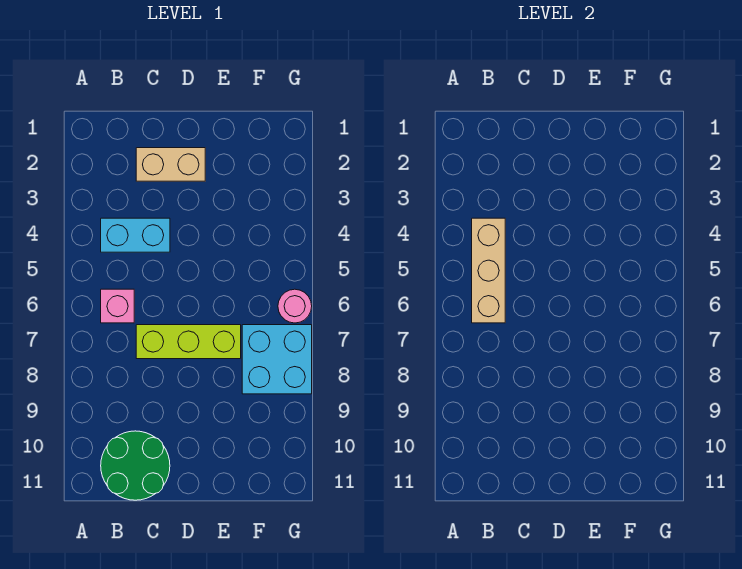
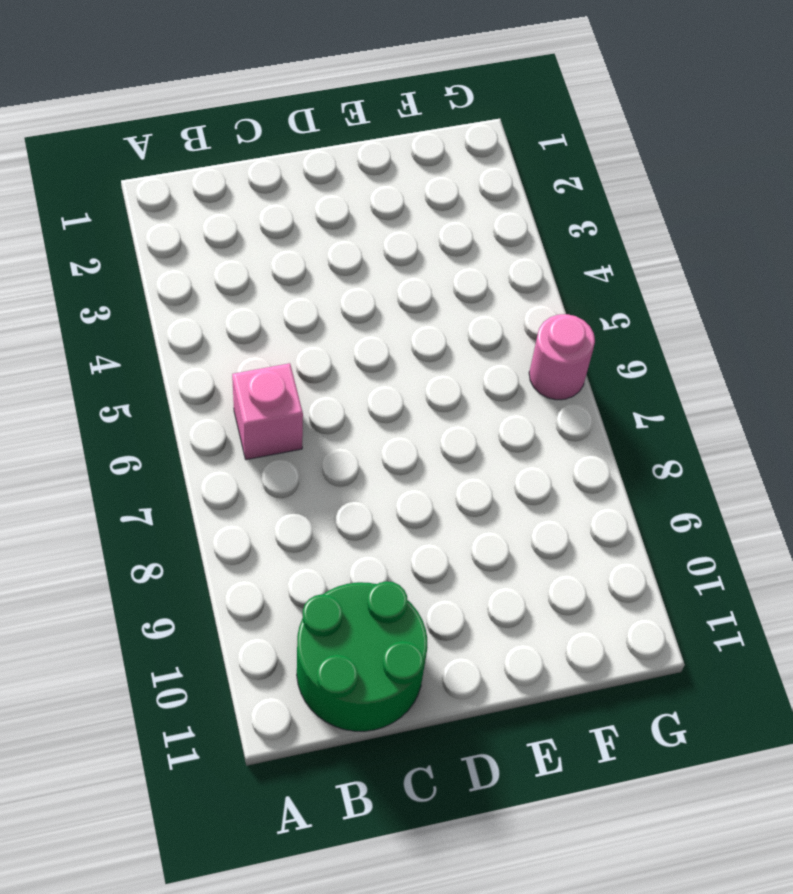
none -> cyan brick B4:C4 level 1
none -> tan brick C2:D2 level 1

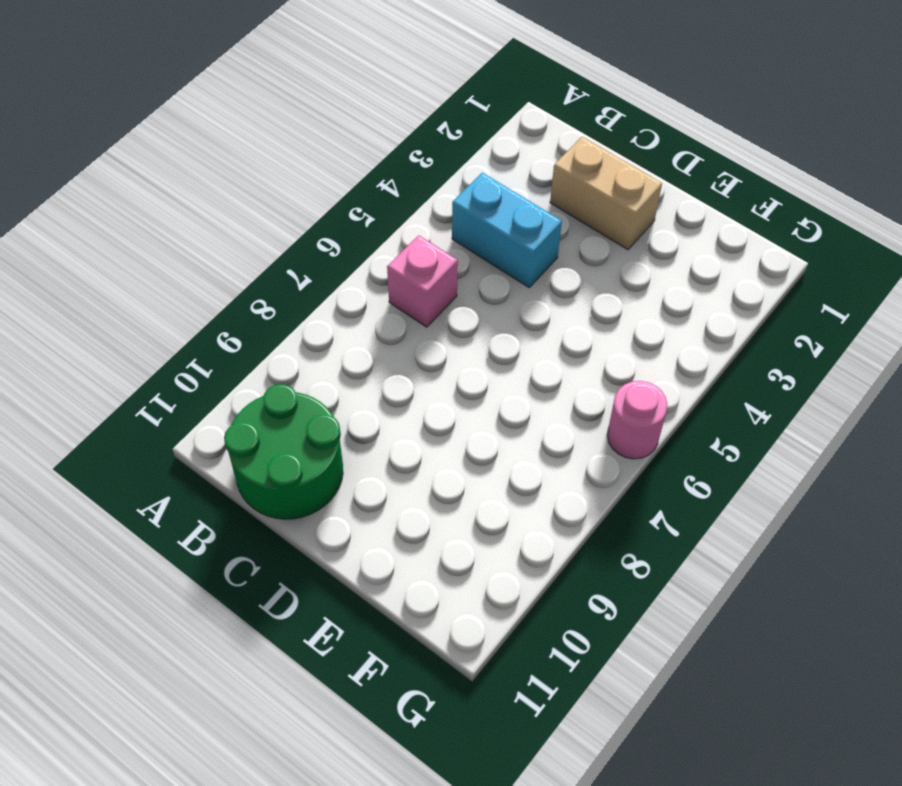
none -> lime brick C7:E7 level 1
none -> cyan brick F7:G8 level 1

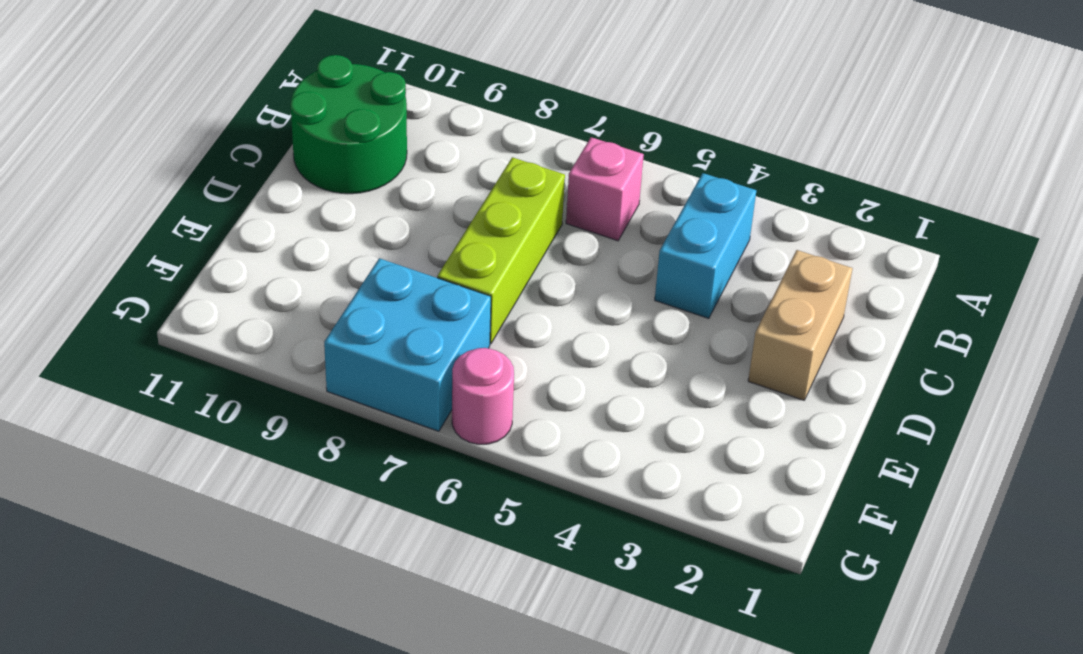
none -> tan brick B4:B6 level 2

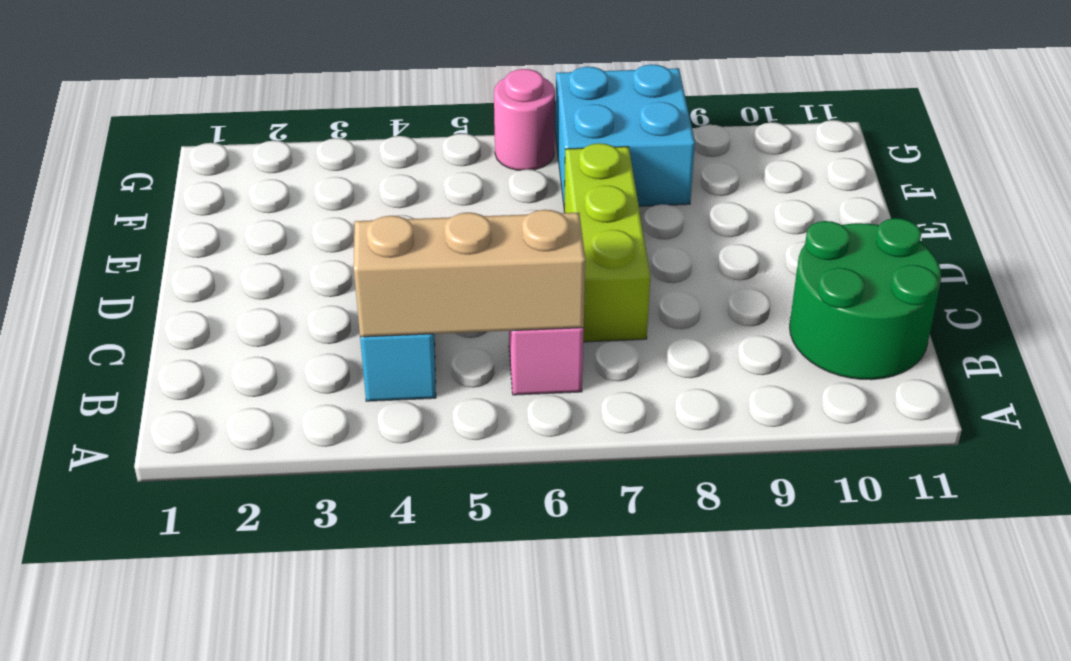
none -> tan brick C2:D2 level 1

